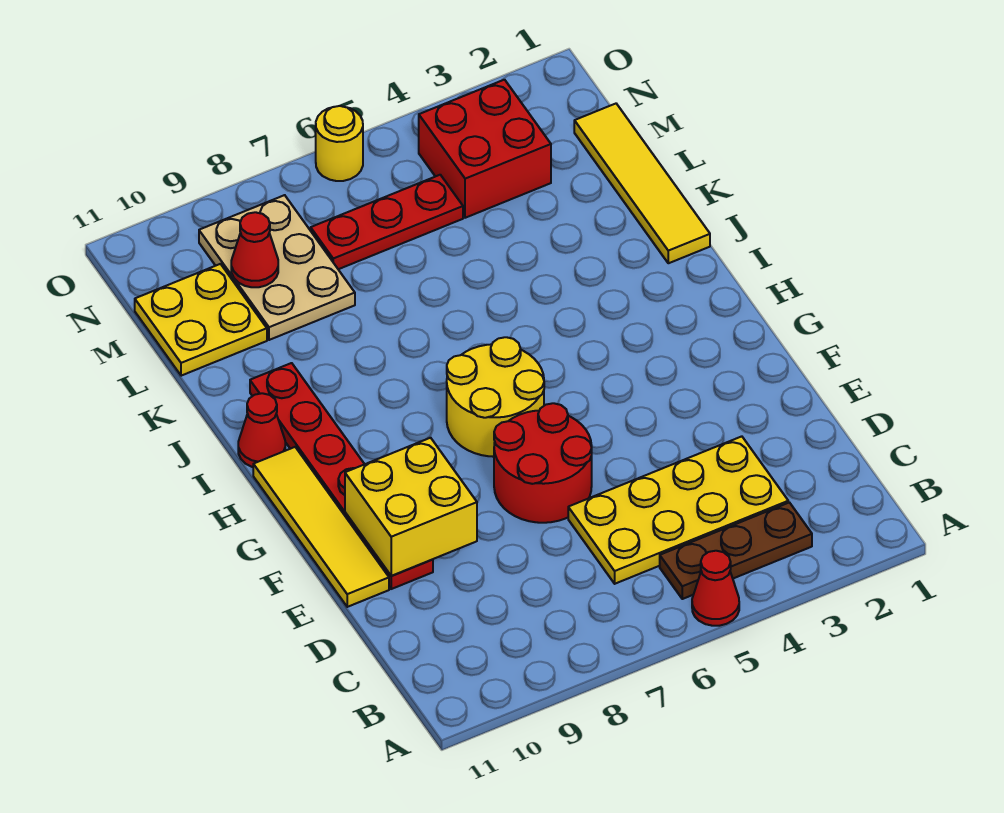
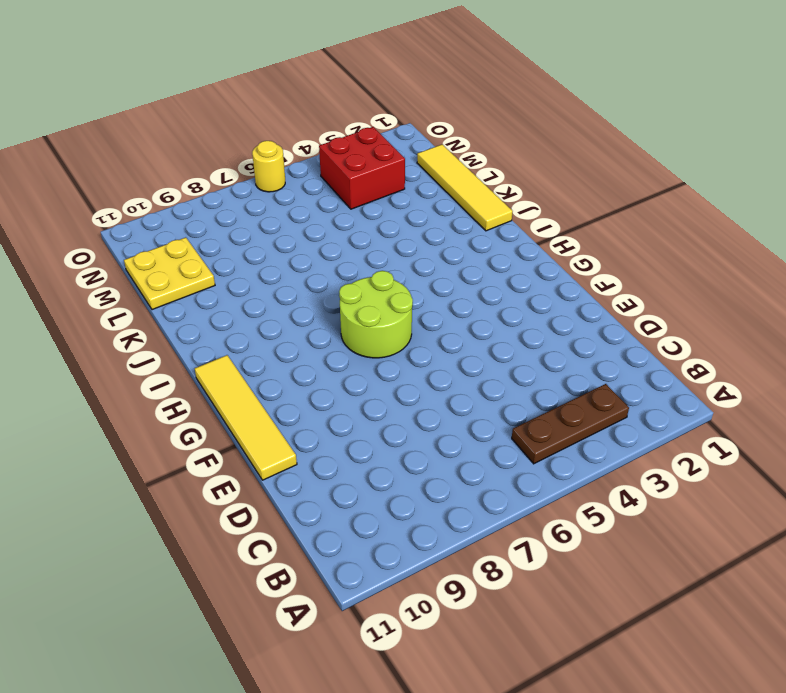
lime round brick G6:H7 level 1 -> yellow round brick G6:H7 level 1
none -> red cone A5 level 1
none -> yellow plate C3:D6 level 1
none -> red round brick E6:F7 level 1

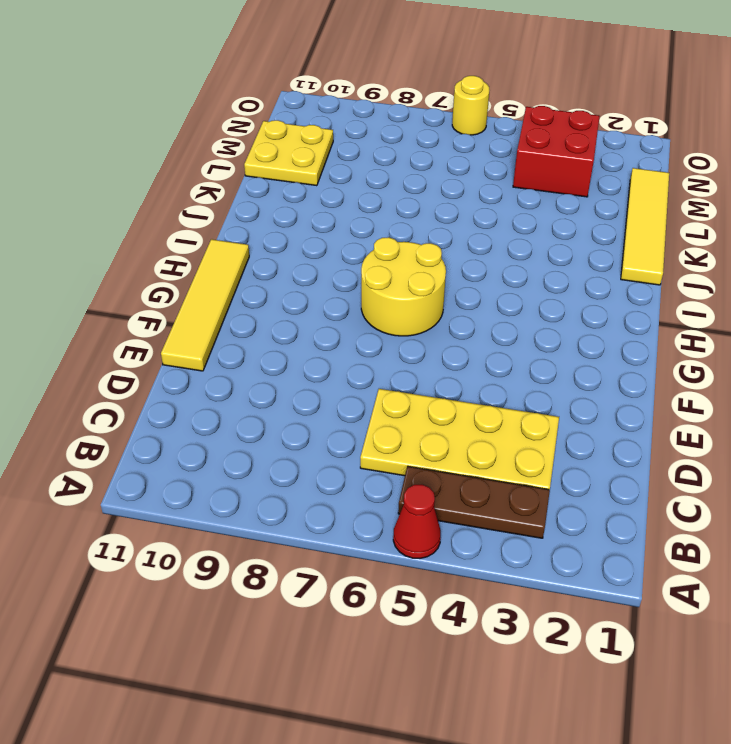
none -> red round brick E6:F7 level 1
none -> red plate E10:J10 level 1
none -> red cone I11 level 1

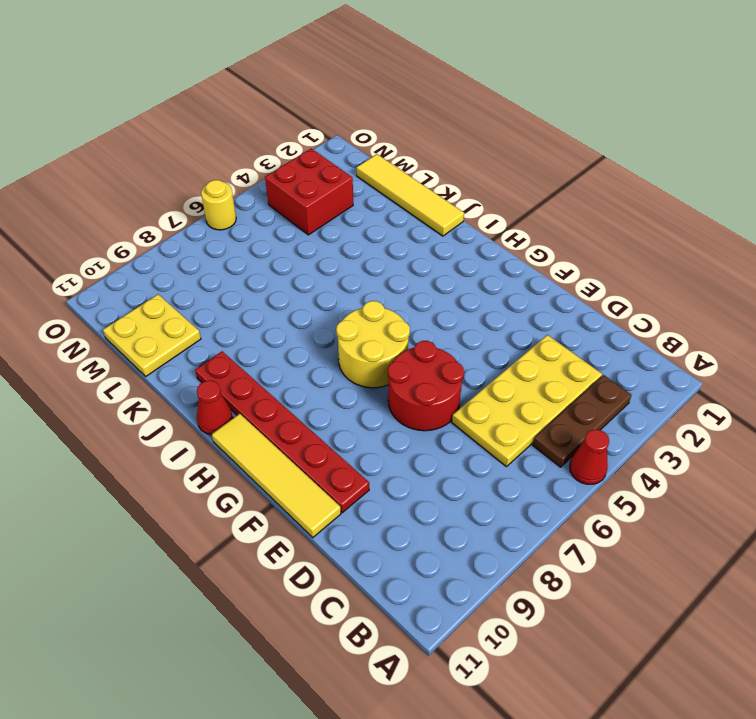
none -> tan plate L8:N9 level 1
none -> red plate M5:M7 level 1
none -> yellow brick E9:F10 level 2

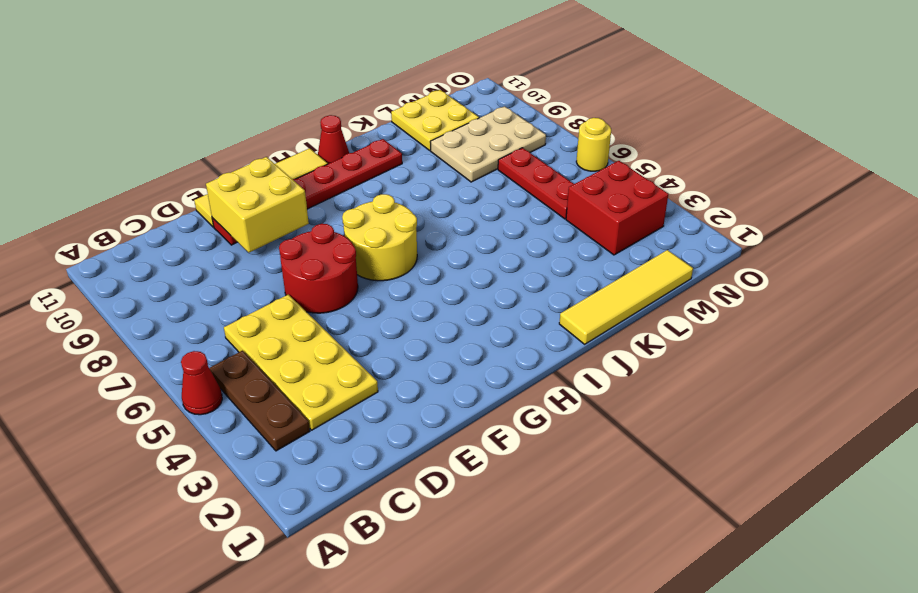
none -> red cone M9 level 2

